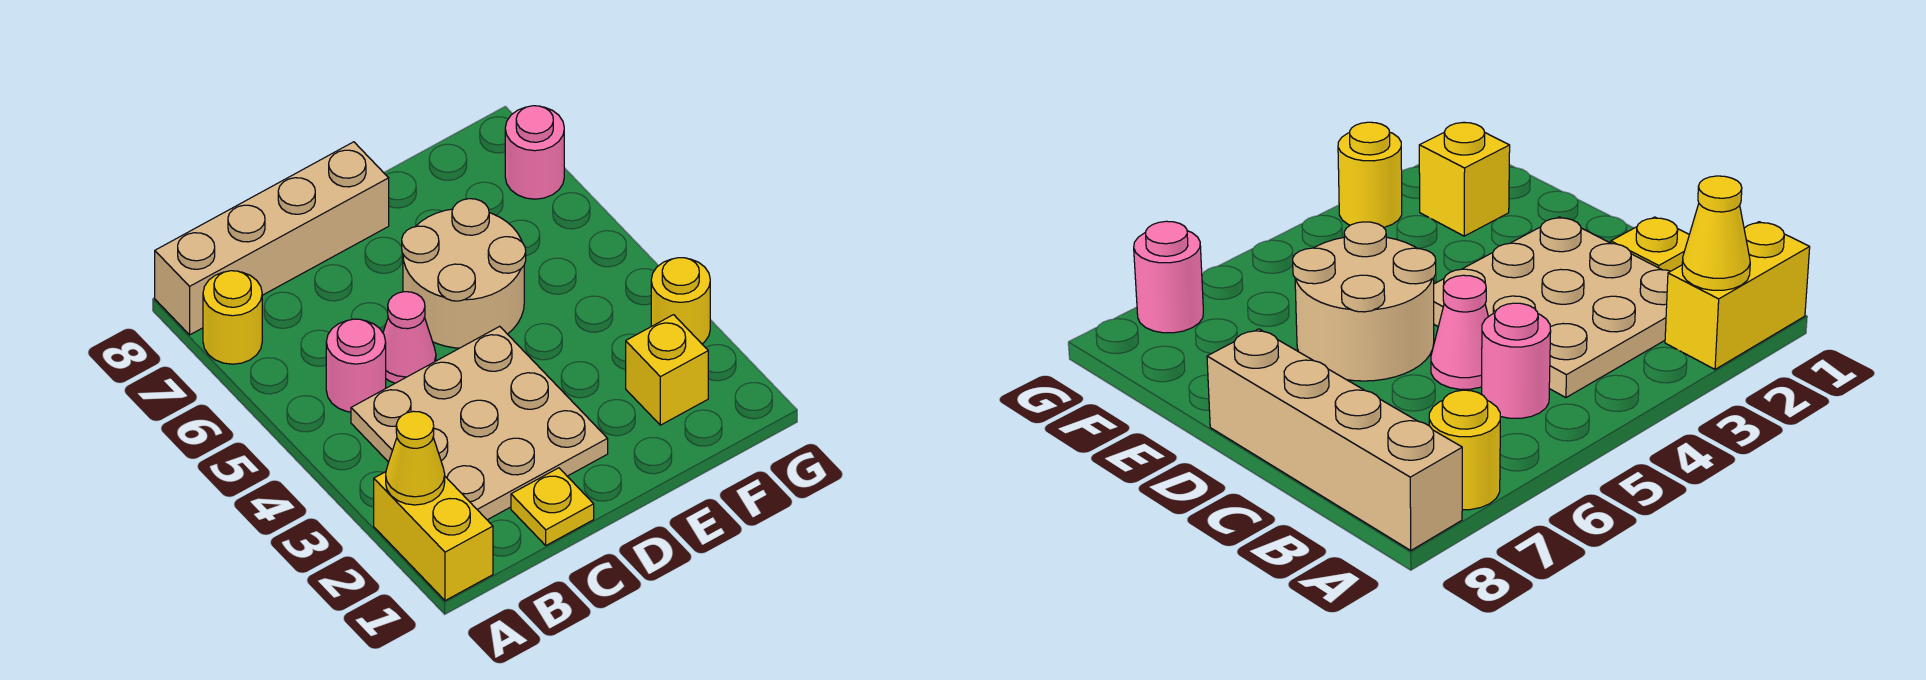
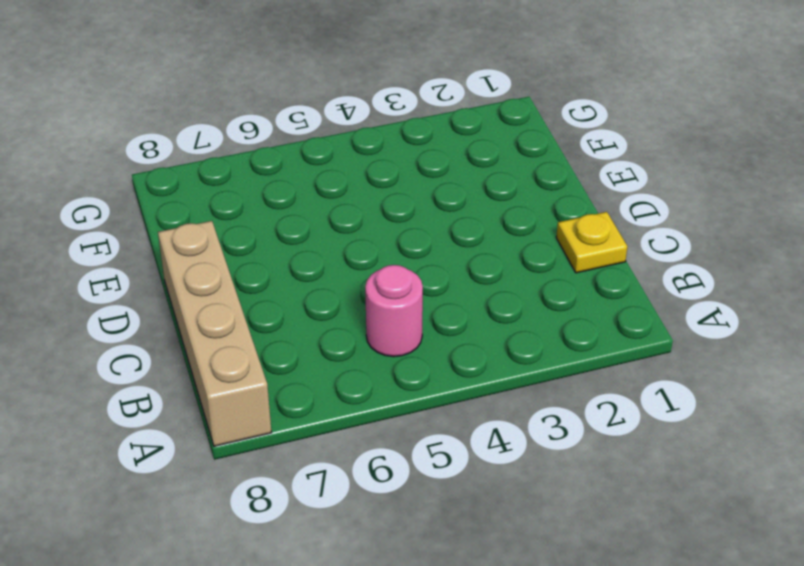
none -> yellow brick A1:A2 level 1
none -> yellow round brick A7 level 1
none -> tan plate B2:D4 level 1

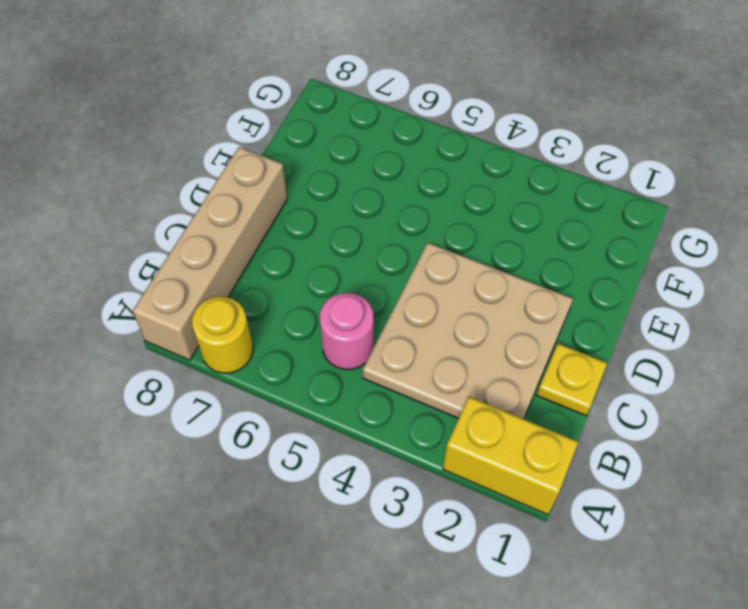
none -> pink cone C5 level 1
none -> tan round brick D5:E6 level 1
none -> yellow brick F2 level 1

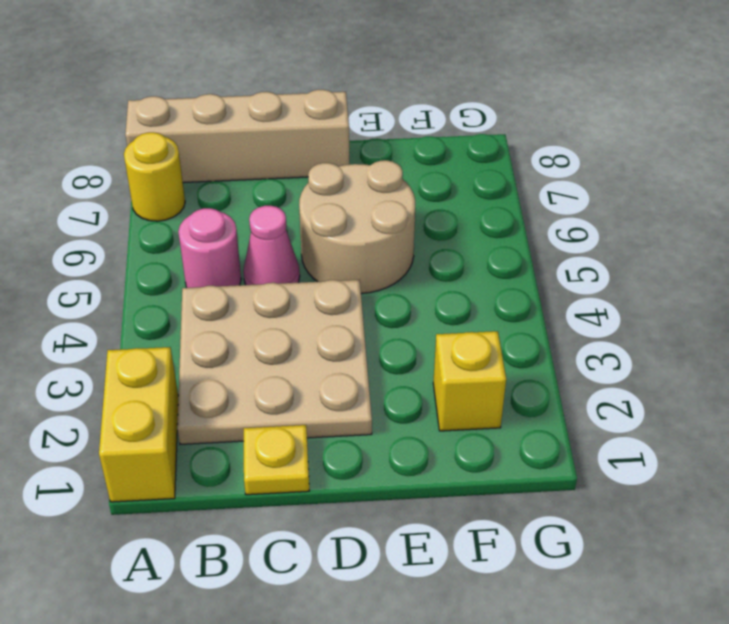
none -> yellow round brick G3 level 1
none -> pink round brick G7 level 1
none -> yellow cone A2 level 2

